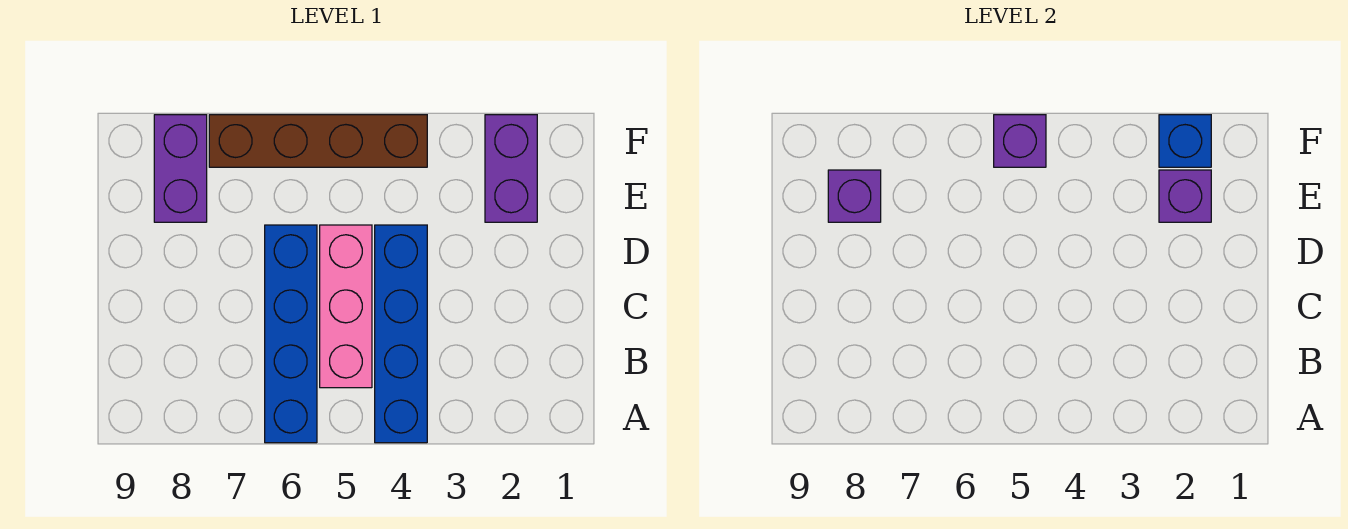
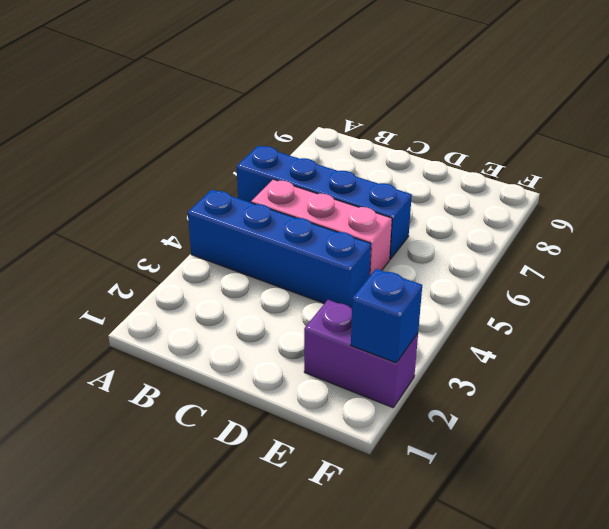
none -> purple brick E8:F8 level 1
none -> brown brick F4:F7 level 1

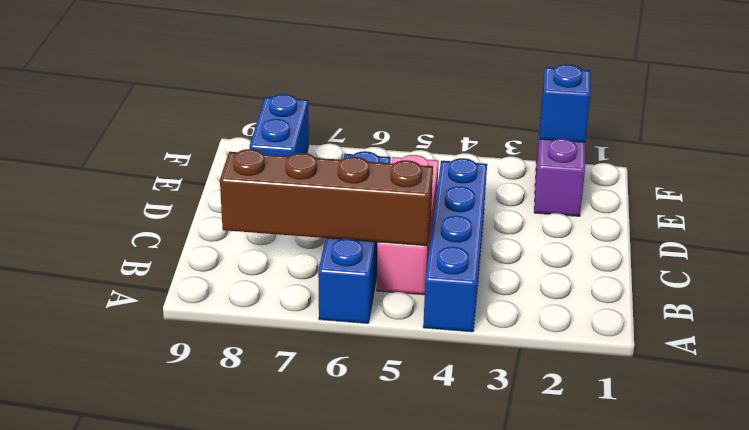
brown brick B5:B8 level 2 -> brown brick F4:F7 level 1
blue brick E8:F8 level 1 -> purple brick E8:F8 level 1
none -> purple brick E2 level 2
none -> purple brick E8 level 2

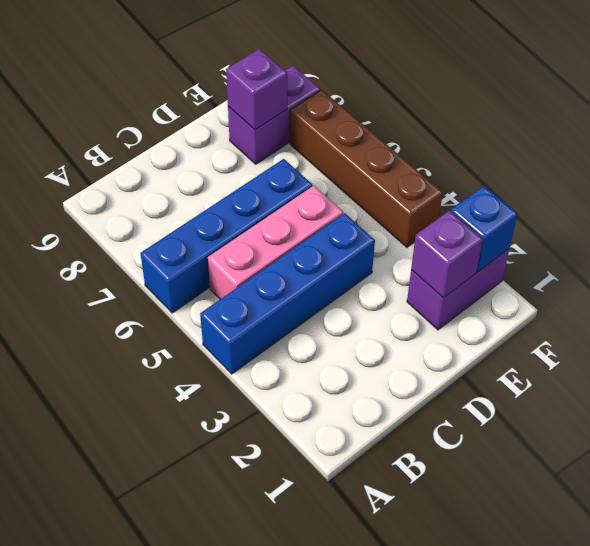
none -> purple brick F5 level 2

